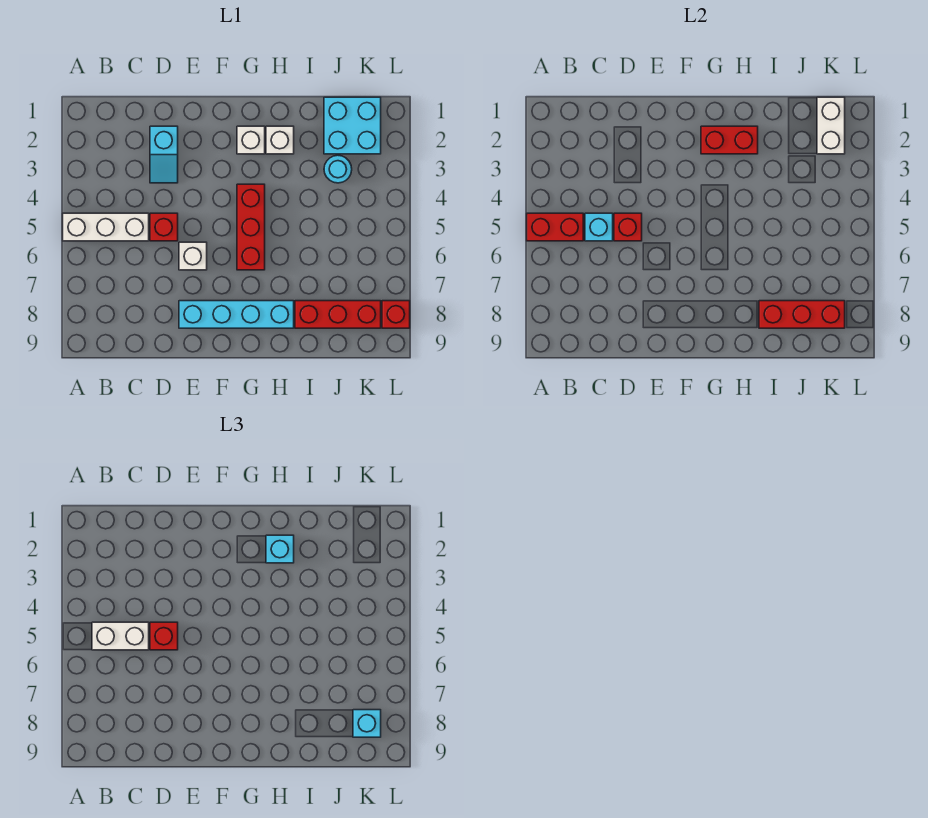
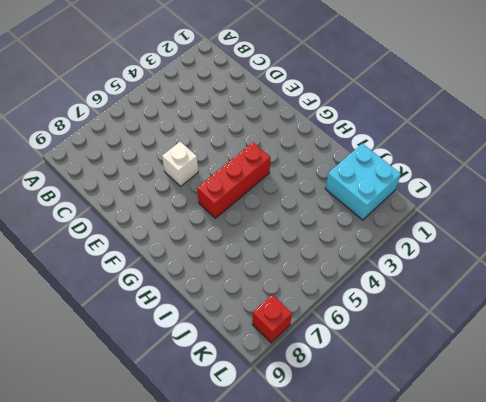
none -> white brick A5:C5 level 1
none -> cyan slope D2:D3 level 1 top 2
none -> red brick D5 level 1

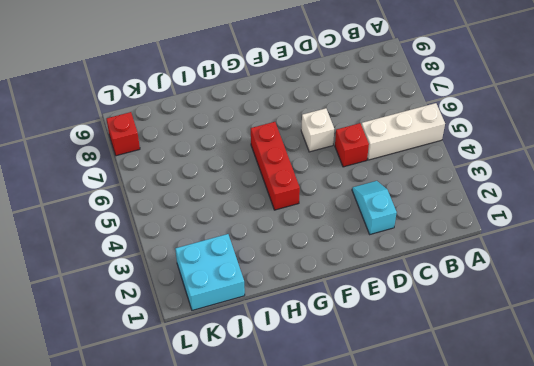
none -> cyan brick E8:H8 level 1
none -> white brick G2 level 1
none -> white brick H2 level 1

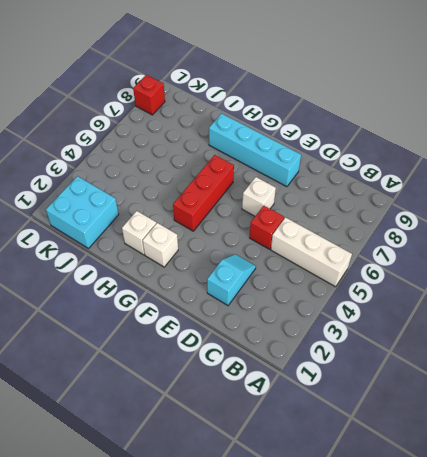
none -> red brick I8:K8 level 1
none -> cyan round brick J3 level 1
none -> red brick A5:B5 level 2

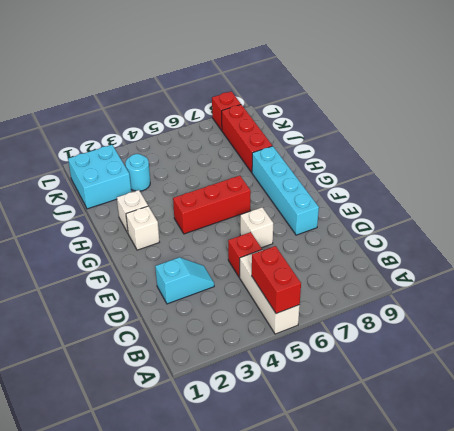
none -> cyan brick C5 level 2
none -> red brick D5 level 2
none -> red brick G2:H2 level 2

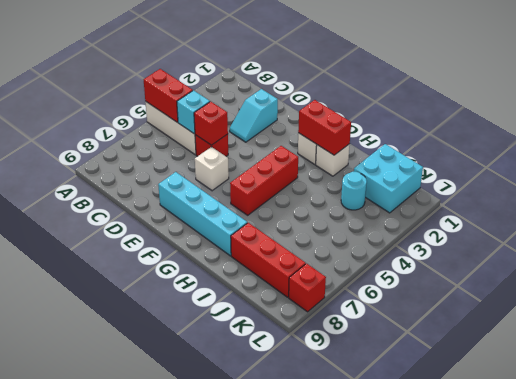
none -> red brick I8:K8 level 2
none -> white brick K1:K2 level 2
none -> white brick B5:C5 level 3

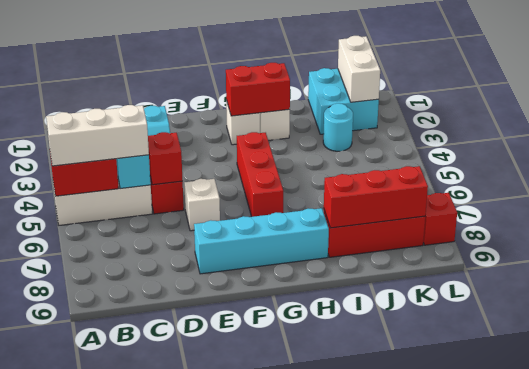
white brick A5:C5 level 3 -> white brick B5:C5 level 3
none -> red brick D5 level 3
none -> cyan brick H2 level 3
none -> cyan brick K8 level 3

